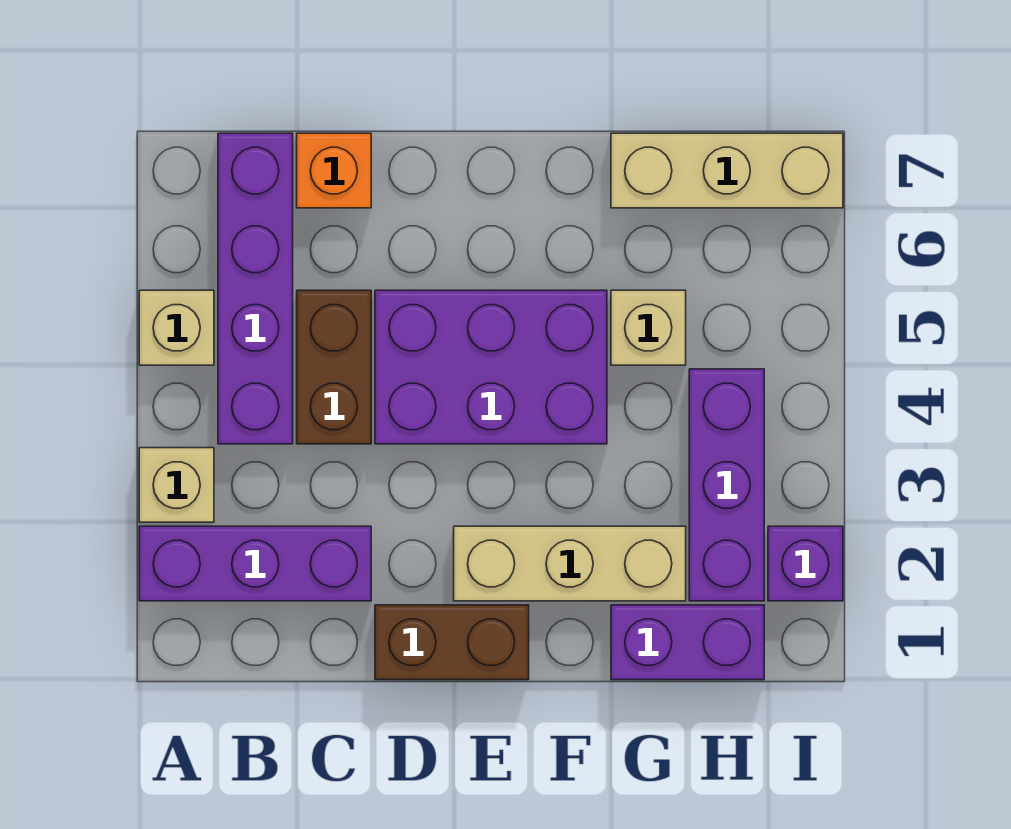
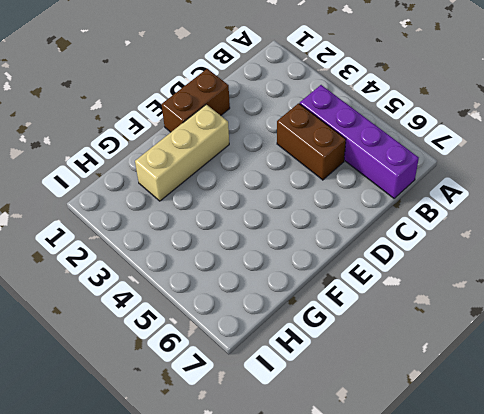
none -> purple brick A2:C2 level 1
none -> tan brick A3 level 1
none -> tan brick A5 level 1

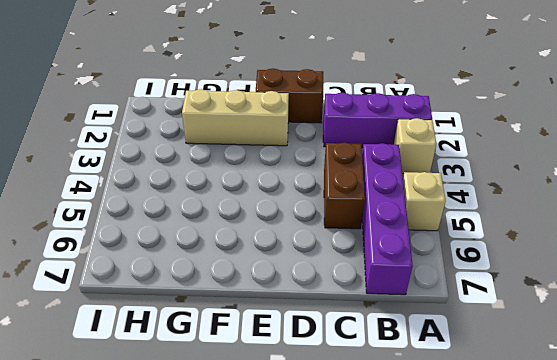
none -> orange brick C7 level 1
none -> purple brick D4:F5 level 1
none -> purple brick G1:H1 level 1

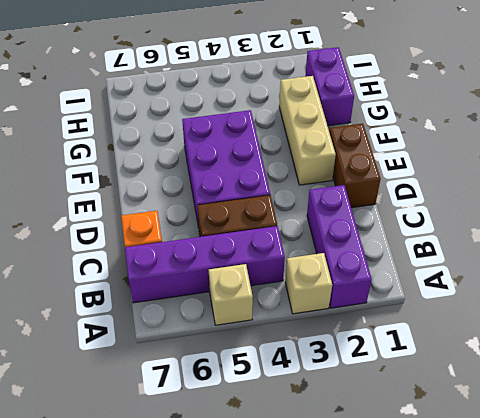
none -> tan brick G5 level 1
none -> tan brick G7:I7 level 1
none -> purple brick H2:H4 level 1

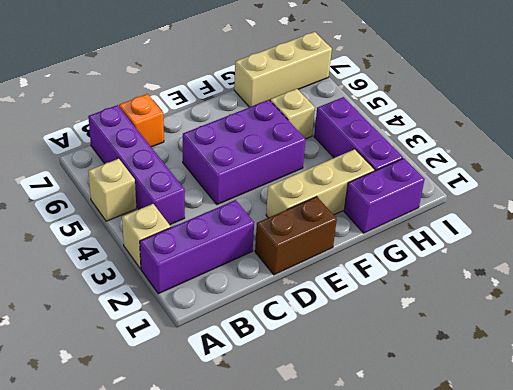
none -> brown brick C4:C5 level 1
none -> purple brick I2 level 1

